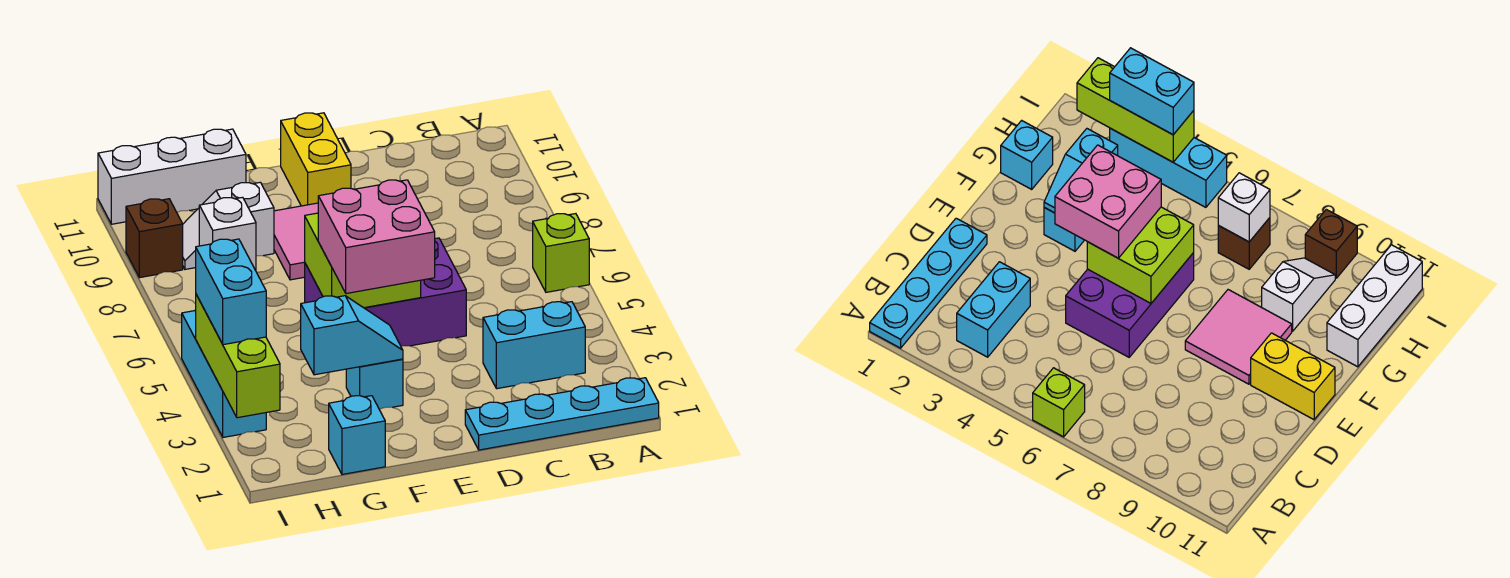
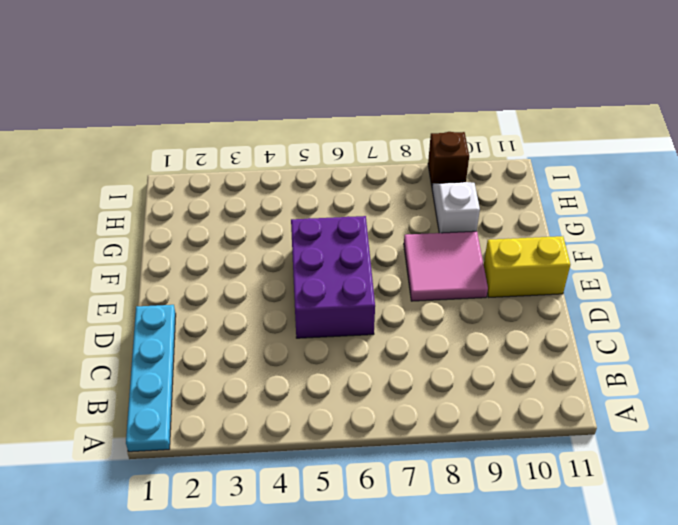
none -> lime brick A6 level 1
none -> cyan brick B3:C3 level 1
none -> cyan brick F3 level 1

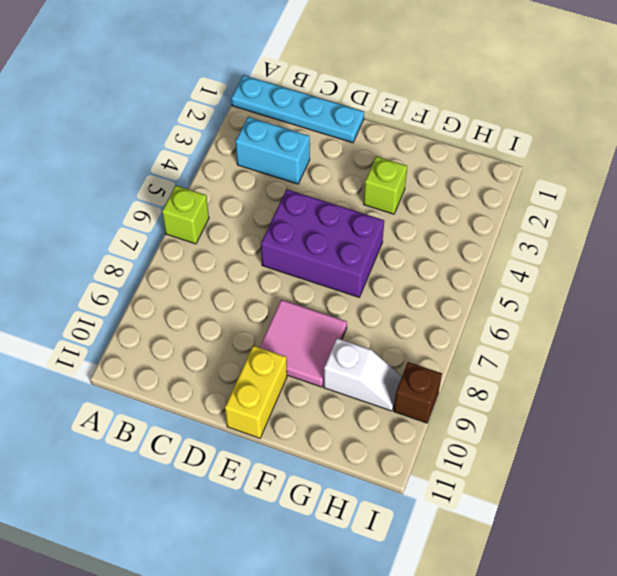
lime brick F3 level 1 -> cyan brick F3 level 1
none -> cyan brick G1 level 1
none -> white brick G11:I11 level 1
none -> brown brick H7 level 1

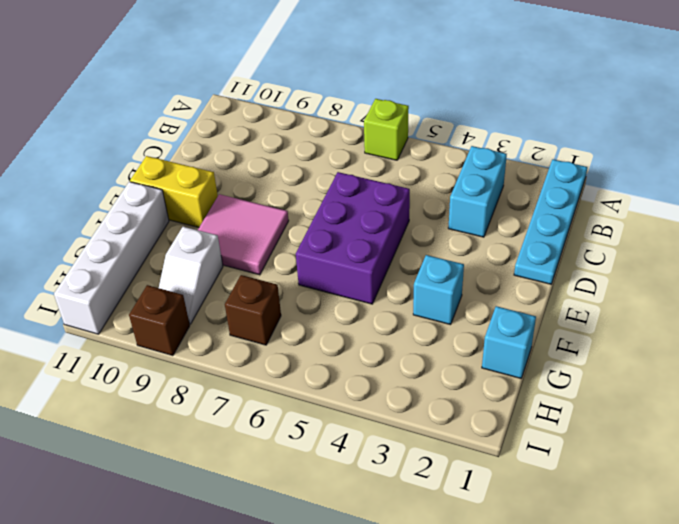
white brick F11:I11 level 1 -> white brick G11:I11 level 1
none -> cyan brick I3:I5 level 1
none -> lime brick E5:F6 level 2
none -> cyan slope F3:G3 level 2 top G

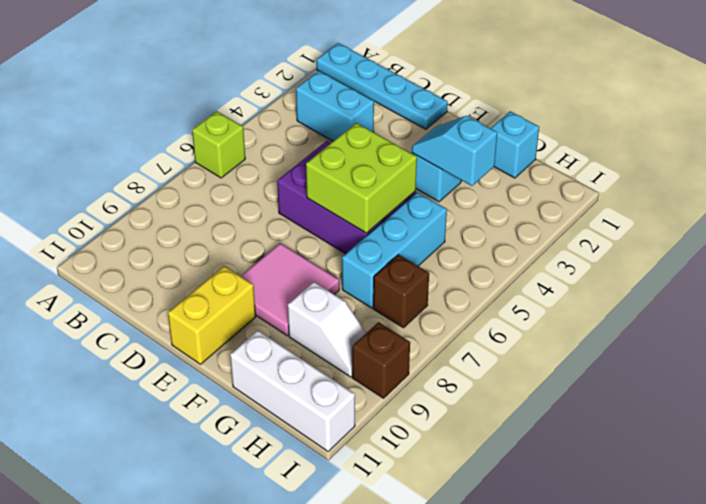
cyan brick G5:G7 level 1 -> cyan brick I3:I5 level 1
none -> white brick H7 level 2
none -> lime brick I2:I4 level 2
none -> pink brick E4:F5 level 3

